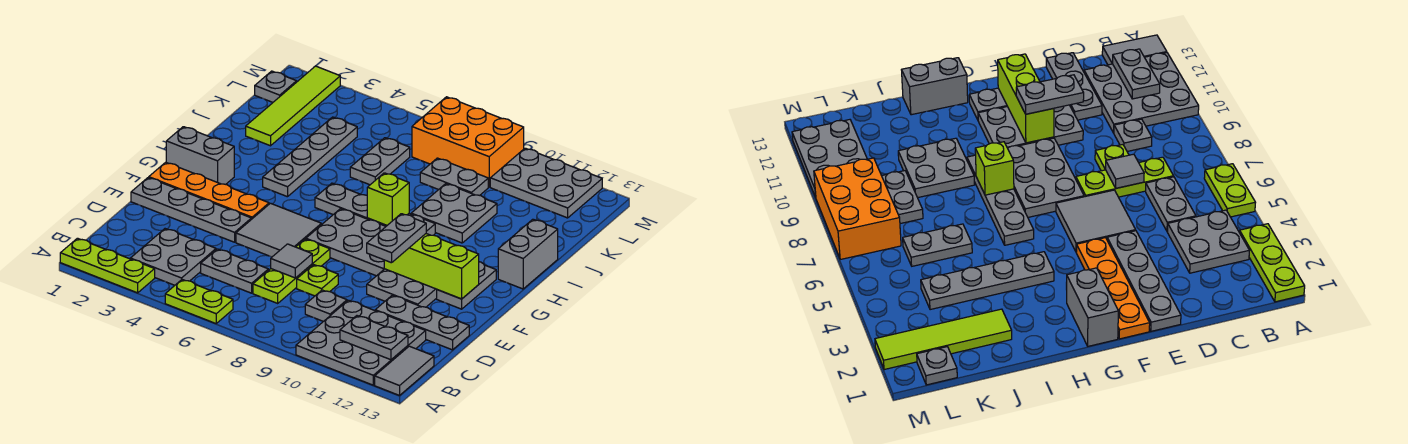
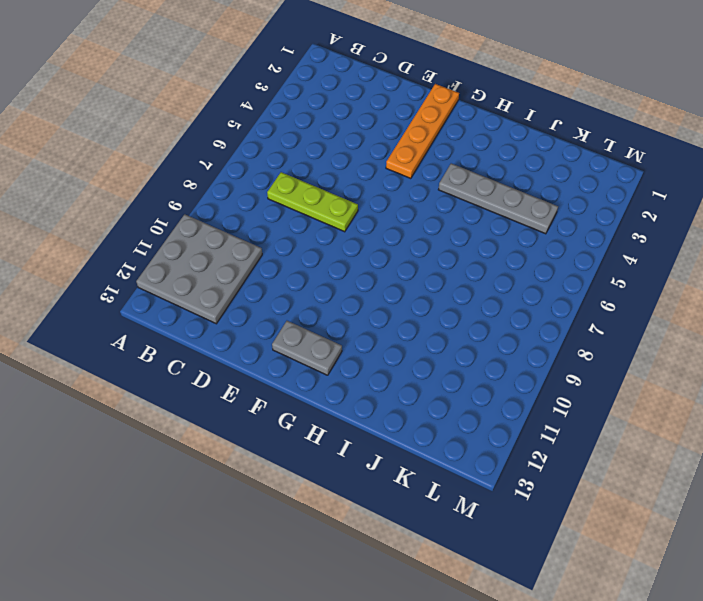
none -> lime plate A1:A3 level 1
none -> lime plate A5:A6 level 1
none -> grey tile A13:B13 level 1
none -> grey plate B3:C4 level 1

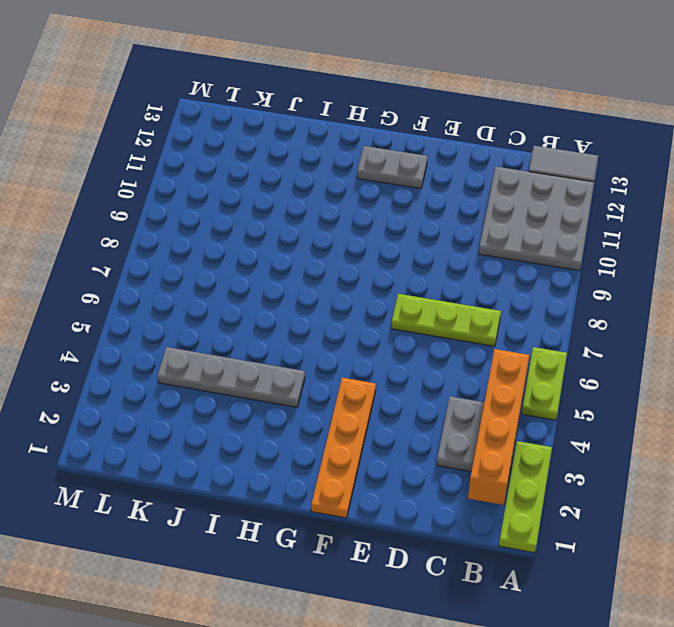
orange brick B2:B5 level 2 -> none
none -> grey plate C5:C6 level 1
none -> grey plate C9 level 1
none -> lime plate D8 level 1
none -> grey plate D11:D13 level 1

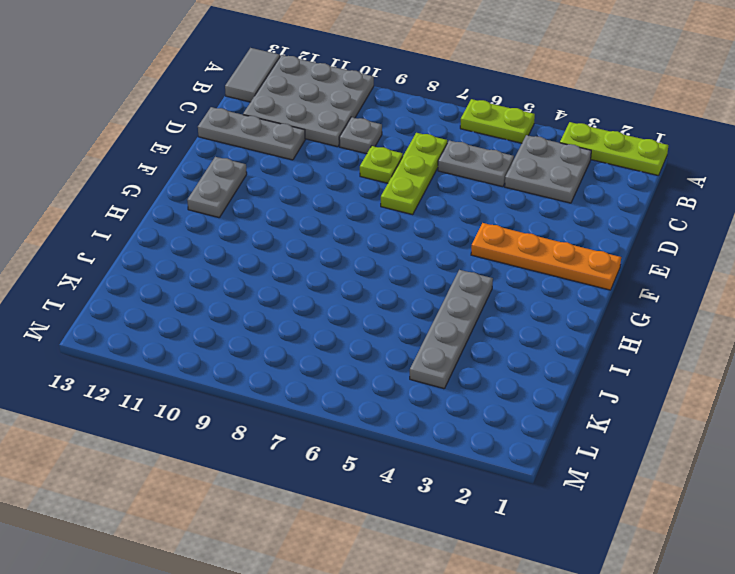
none -> grey plate E1:E4 level 1
none -> grey tile E5:F6 level 1
none -> grey plate E10:G11 level 1
none -> grey plate F7:G9 level 1

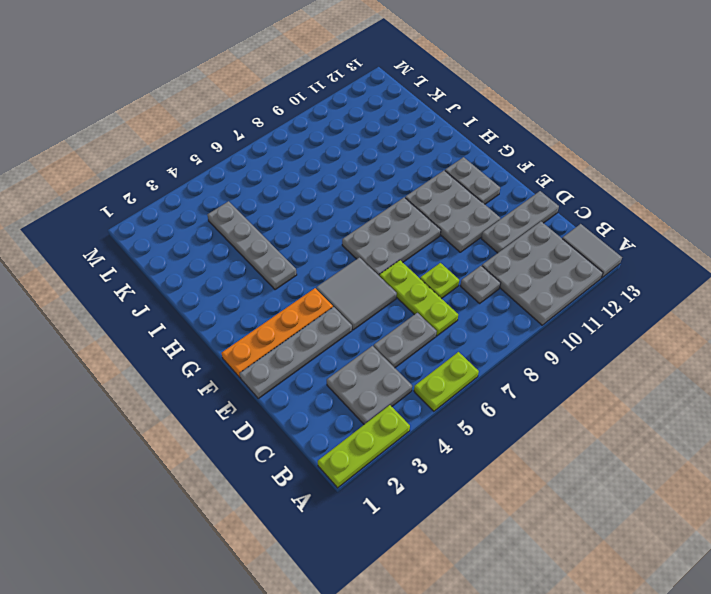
none -> grey brick G1:G2 level 1
none -> grey plate H6:H9 level 1
none -> grey brick H13:I13 level 1
none -> grey plate I9:J10 level 1

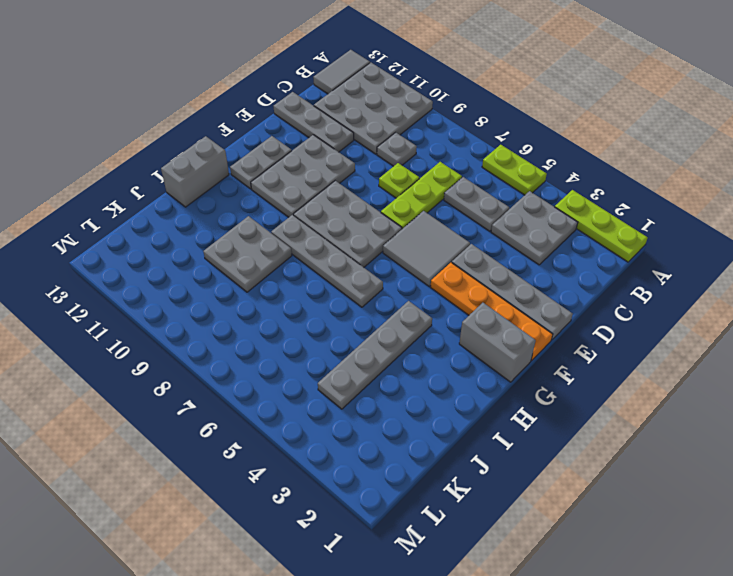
none -> lime tile J2:M2 level 1
none -> grey plate J6:K6 level 1
none -> grey plate K8:K9 level 1
none -> grey plate L1 level 1

